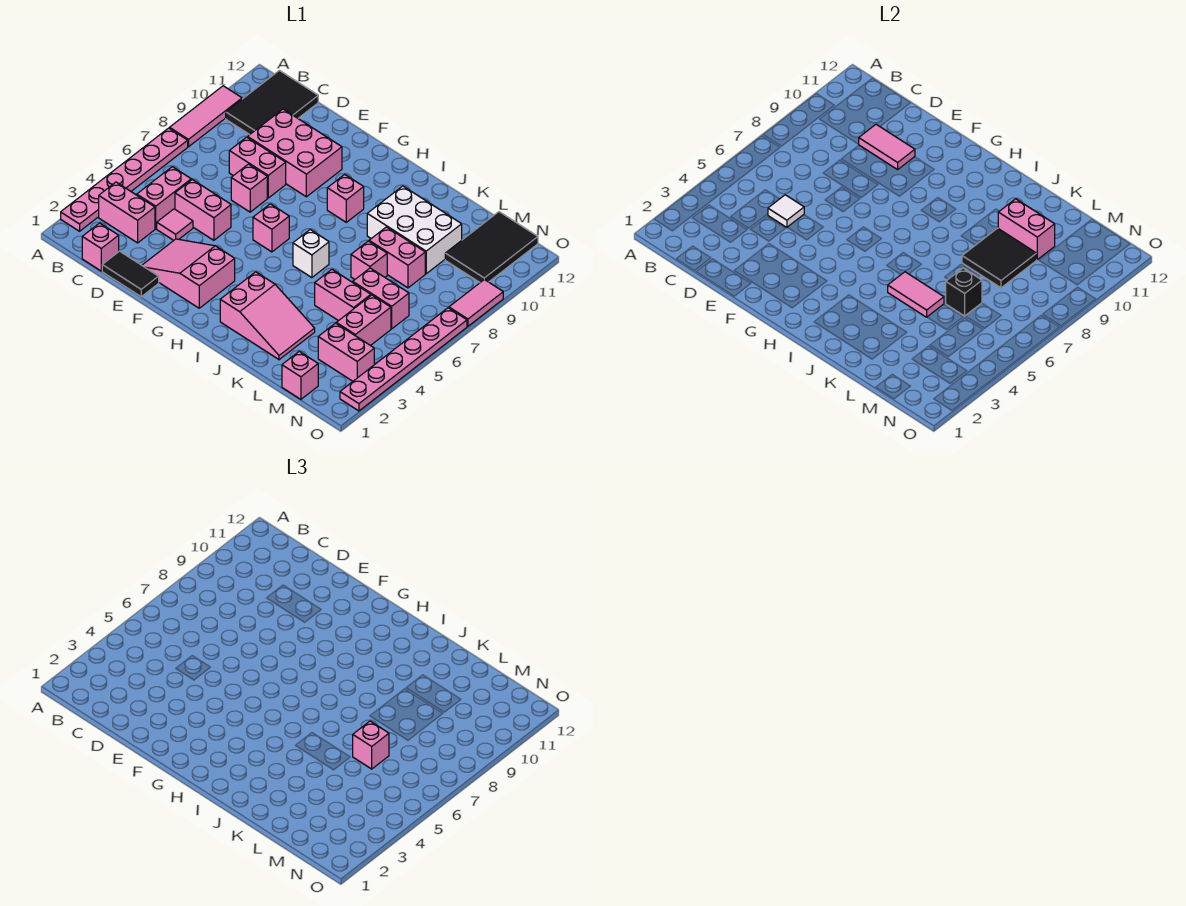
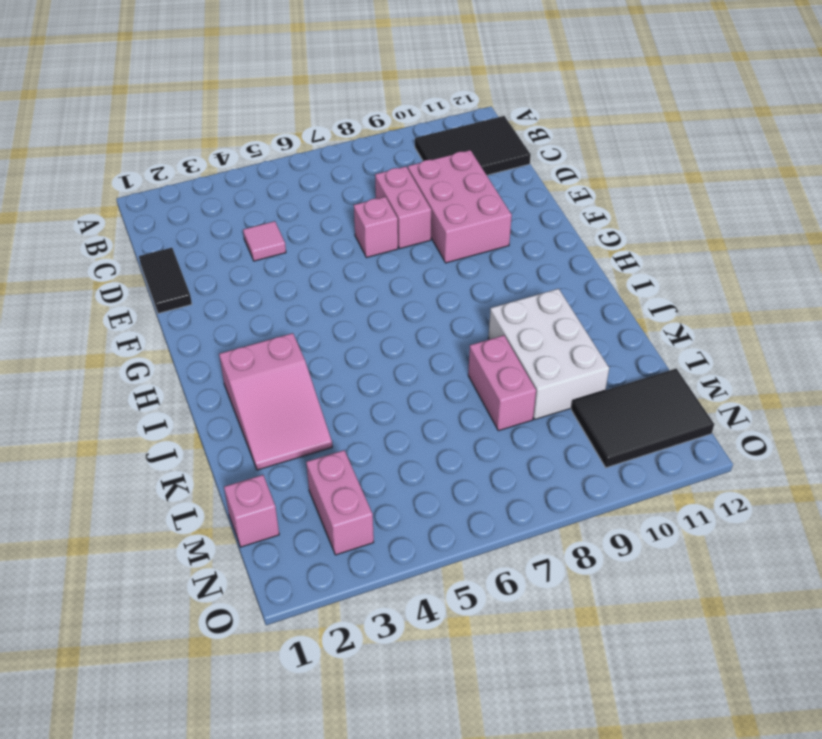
none -> pink plate A2:A7 level 1
none -> pink tile A8:A10 level 1
none -> pink brick B3:C3 level 1
none -> pink brick C1 level 1

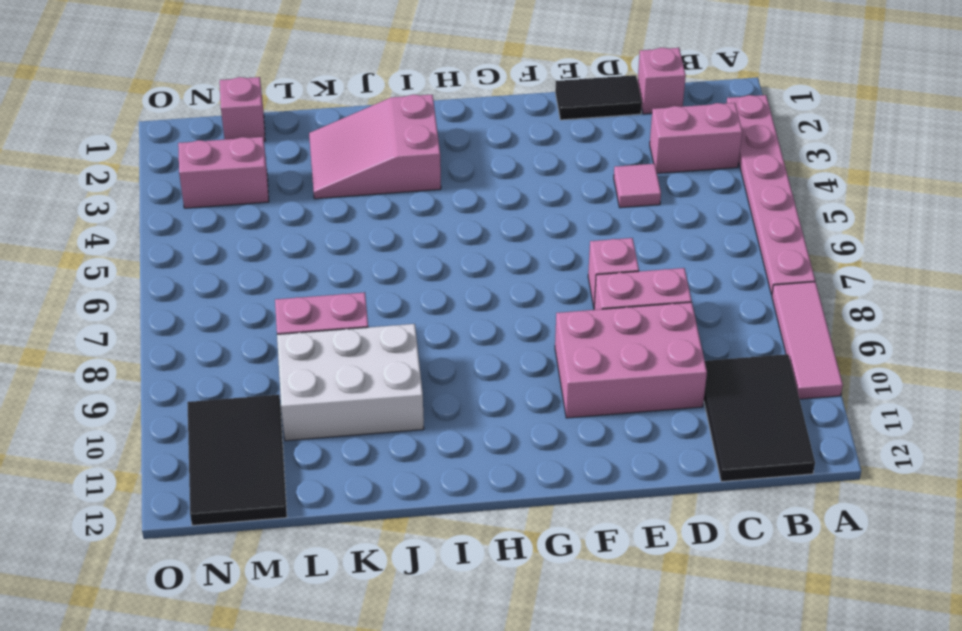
none -> pink brick C4:C5 level 1
none -> pink brick D5:E5 level 1
none -> pink slope E2:G3 level 1 top G
none -> pink brick G6 level 1

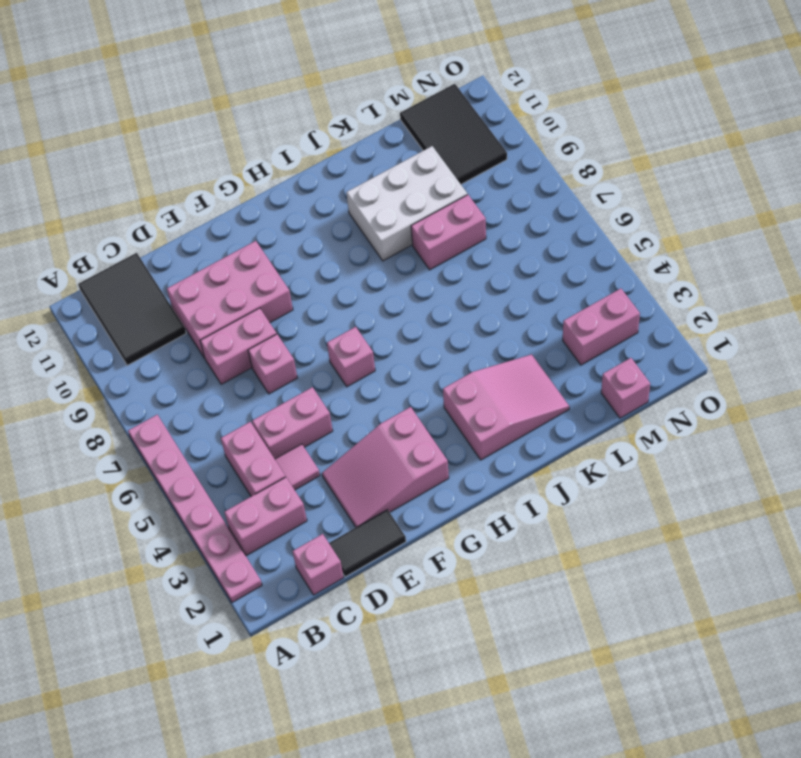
none -> pink tile A8:A10 level 1
none -> pink brick H9 level 1
none -> white brick I6 level 1
none -> pink brick K5:L5 level 1

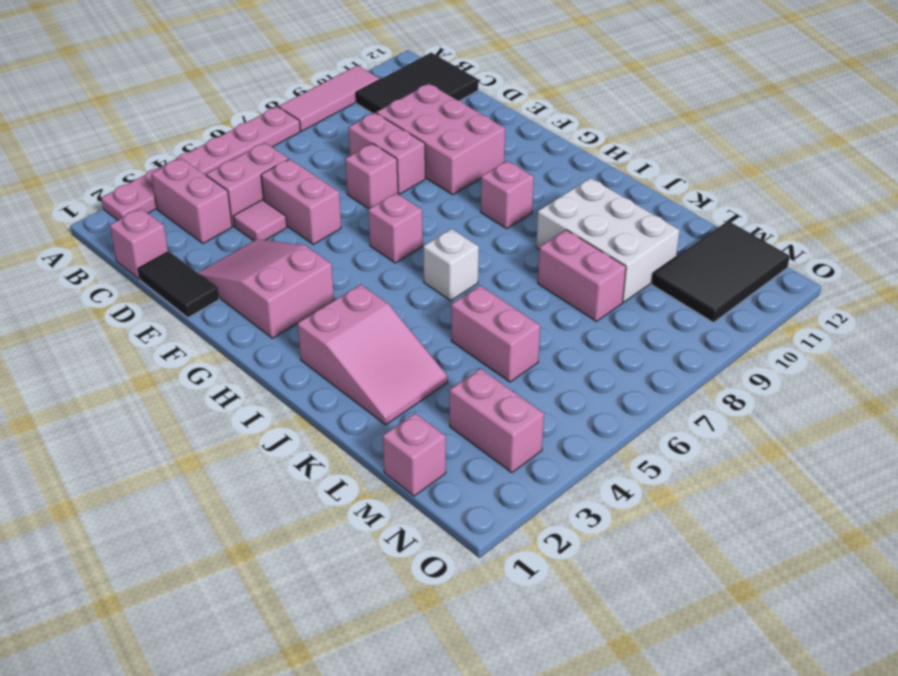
none -> pink brick K7 level 1
none -> pink brick L6:M6 level 1
none -> pink brick M4:M5 level 1
none -> pink plate O2:O7 level 1

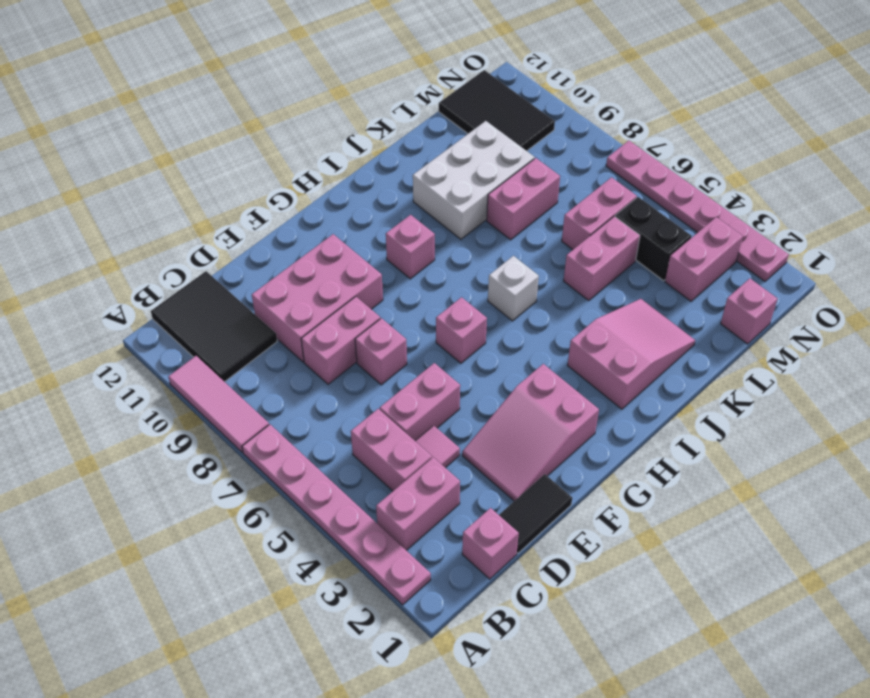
black brick M4:M5 level 1 -> pink brick M4:M5 level 1
none -> pink brick K7 level 1
none -> pink tile O8:O9 level 1
none -> white tile D5 level 2
none -> pink tile D10:E10 level 2

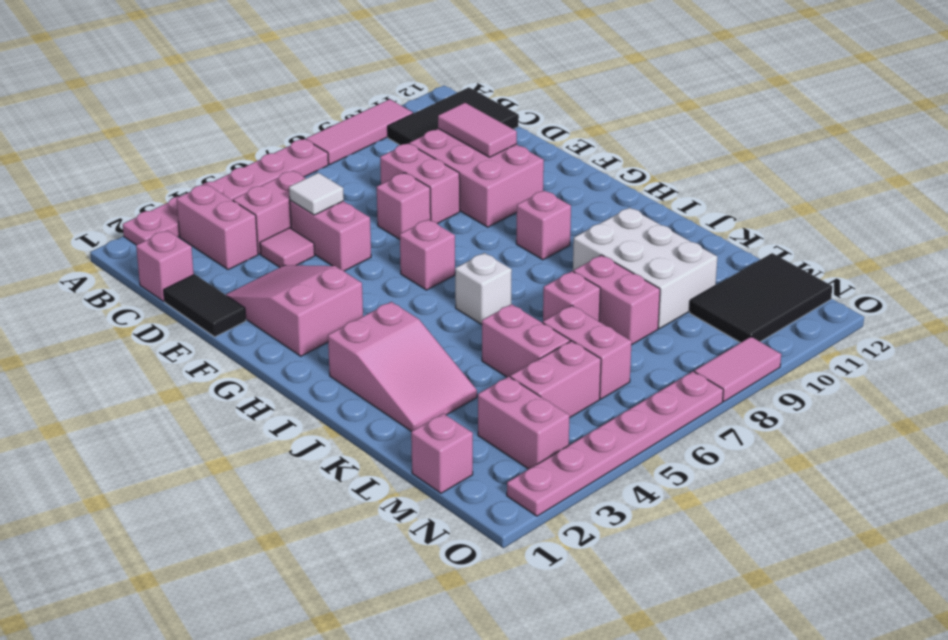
none -> pink tile J5:K5 level 2
none -> black tile K8:L9 level 2
none -> pink brick K10:L10 level 2
none -> black brick L6 level 2

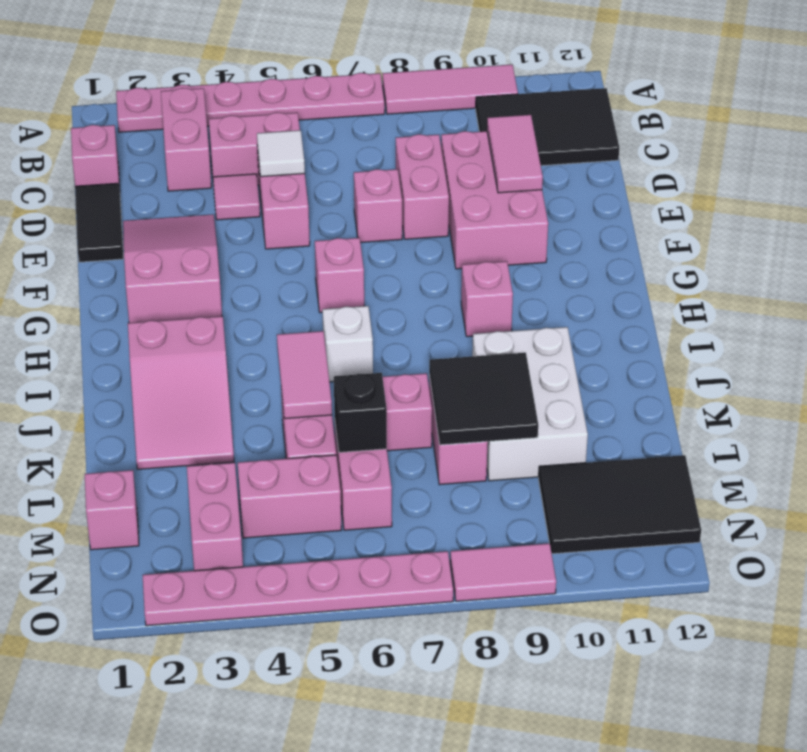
none -> pink brick K10:L10 level 2
none -> pink brick L6 level 3

